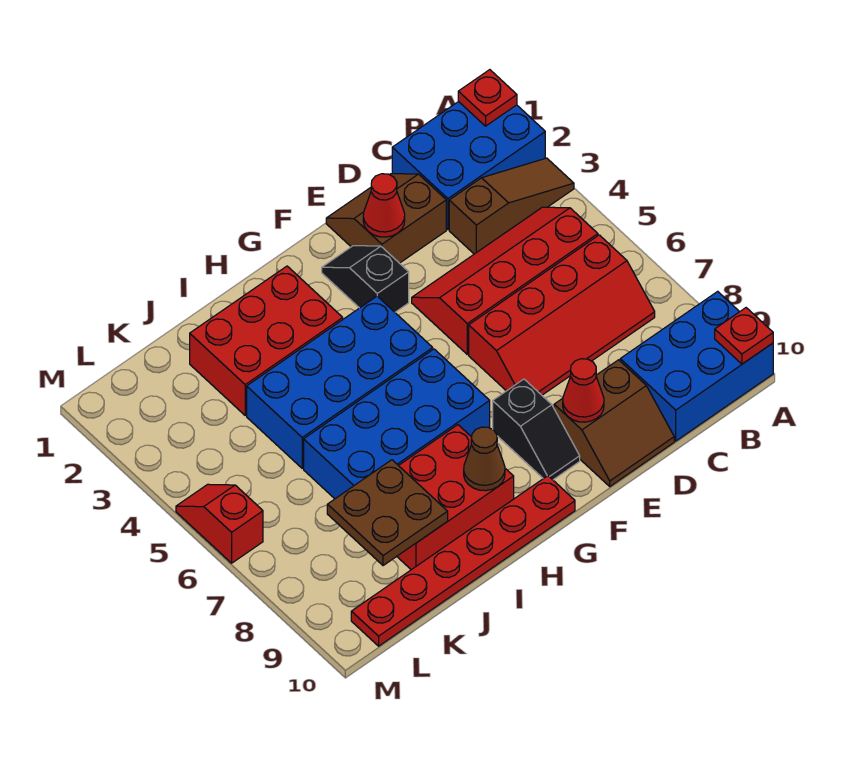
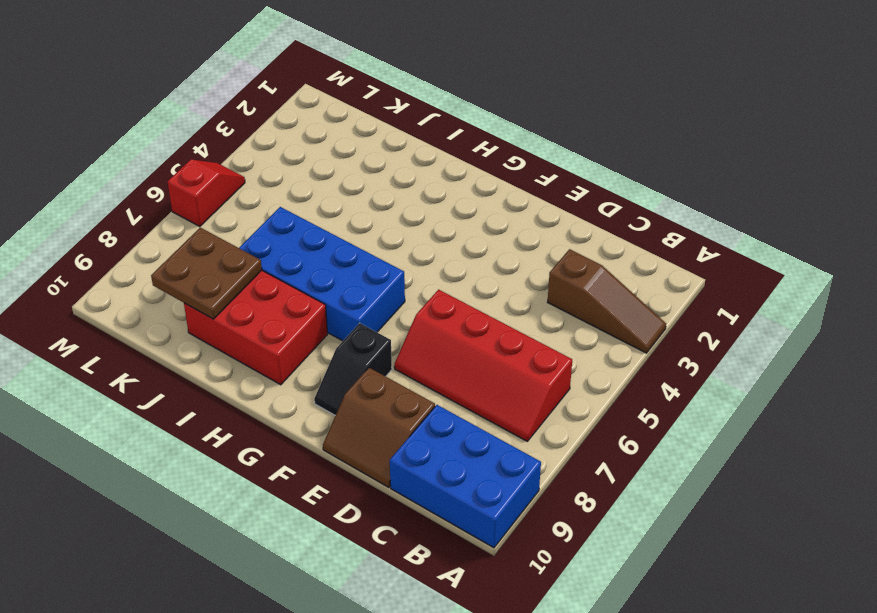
none -> blue brick A1:C2 level 1
none -> red slope B4:E5 level 1 top 5
none -> brown slope D1:E2 level 1 top 2

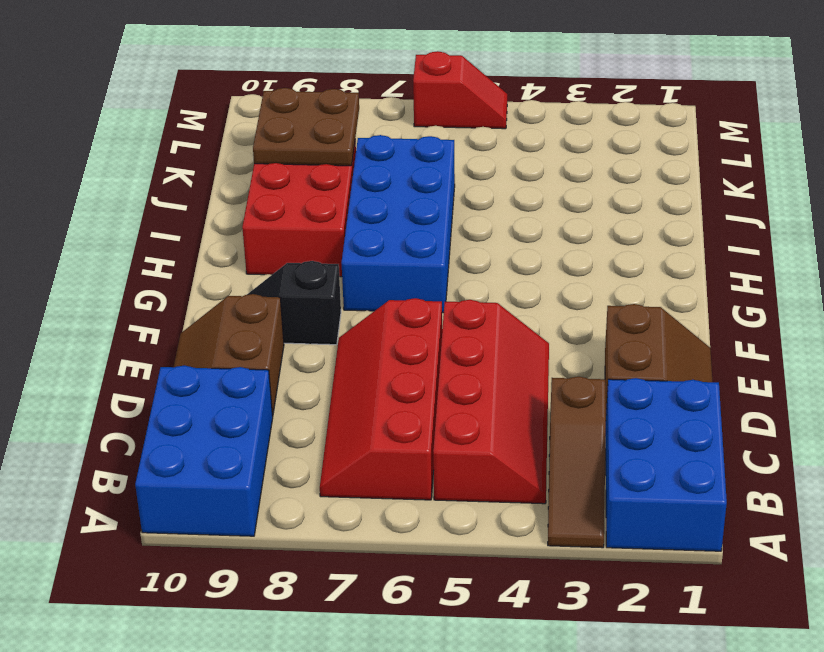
none -> black slope F2:F3 level 1 top 3
none -> blue brick G4:J5 level 1
none -> red plate G10:L10 level 1

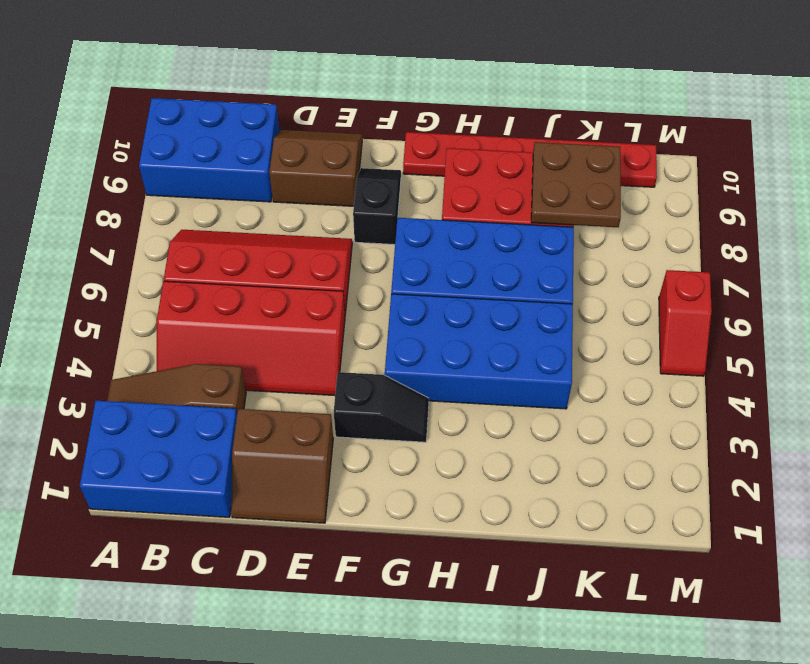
black slope F3:G3 level 1 top F -> black slope F2:F3 level 1 top 3
none -> red brick H2:J3 level 1
none -> red plate A1 level 2
none -> red plate A10 level 2

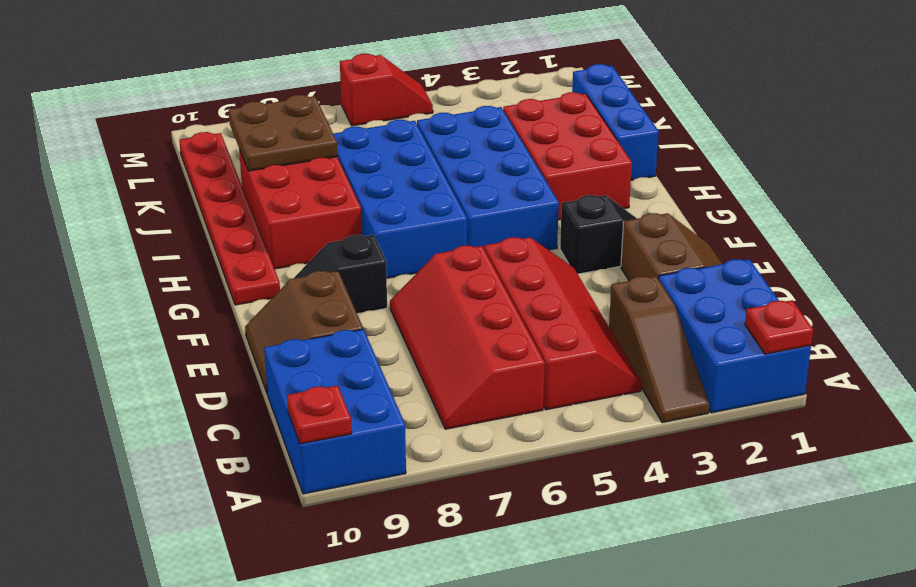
blue brick I1:K1 level 1 -> none
none -> red cone E2 level 2
none -> red cone E9 level 2
none -> brown cone H9 level 2

